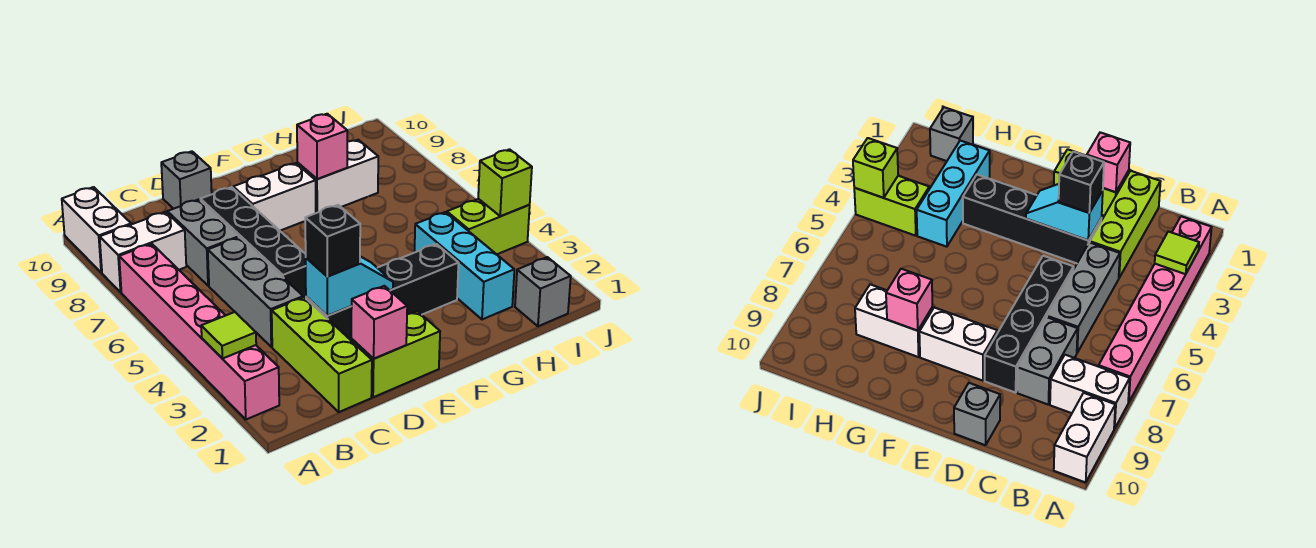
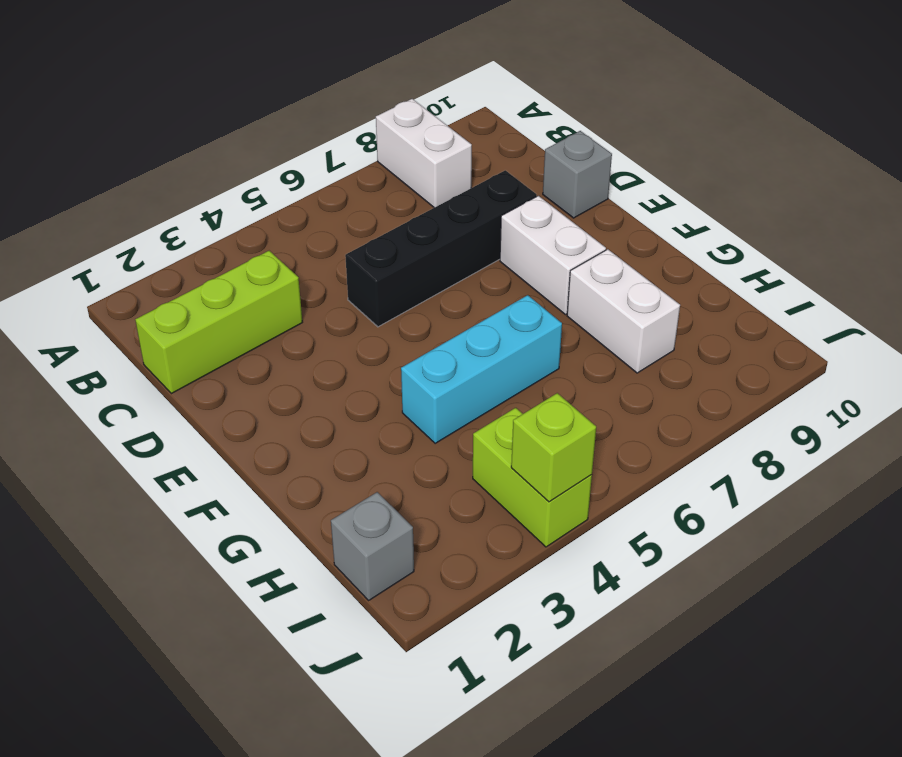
cyan brick G4:G6 level 1 -> cyan brick H2:H4 level 1
none -> pink brick A2:A7 level 1
none -> white brick A9:A10 level 1
none -> grey brick C4:C6 level 1

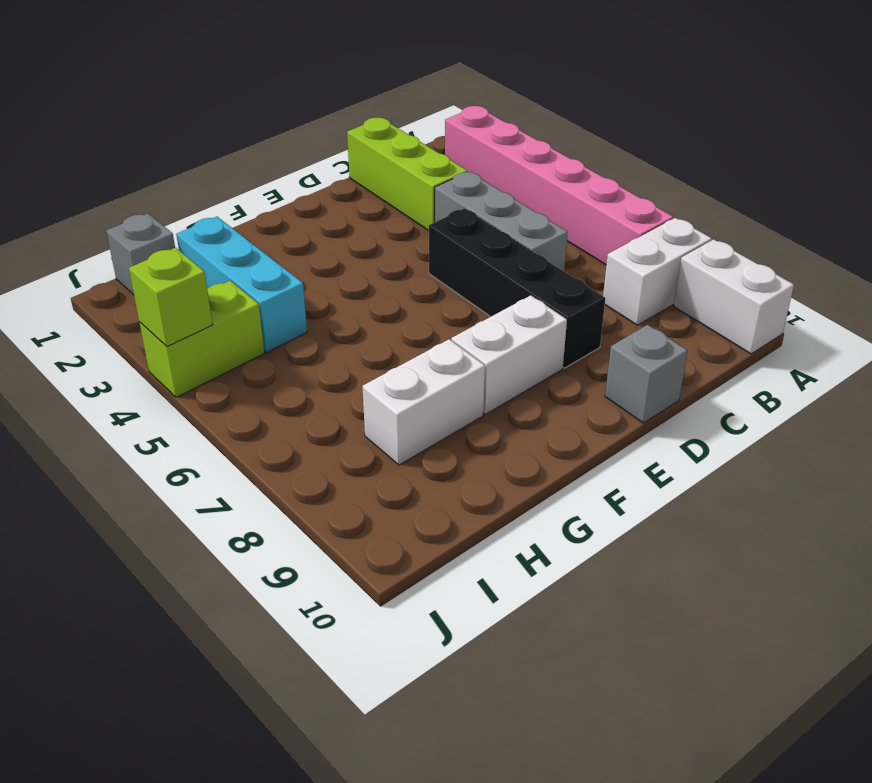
none -> grey brick C7:C8 level 1
none -> lime brick D1:E1 level 1
none -> black brick D3:G3 level 1

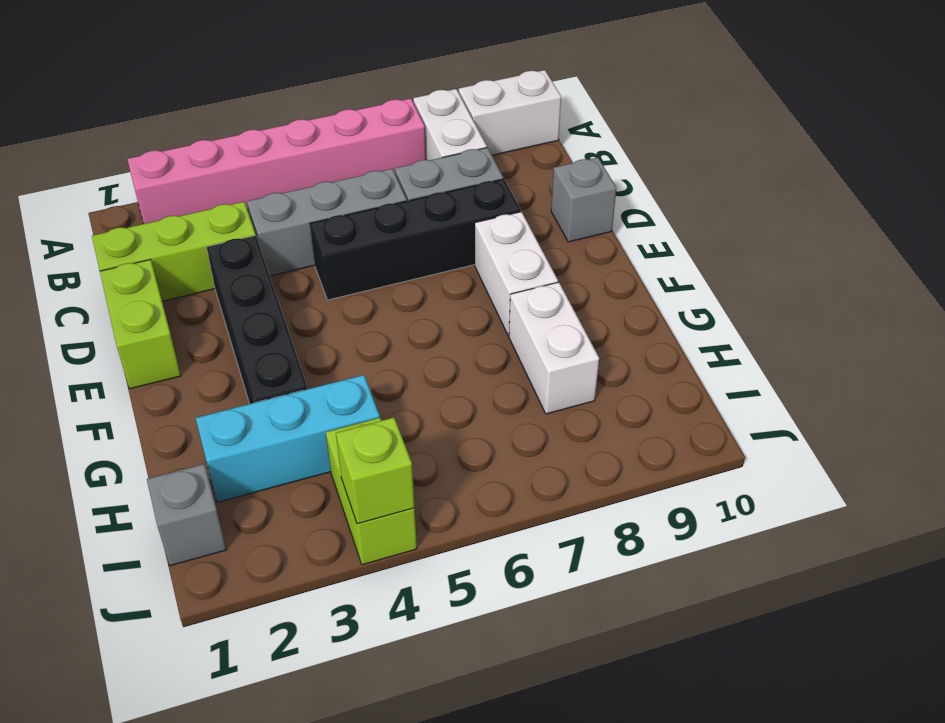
none -> lime tile A3 level 2
none -> pink brick D1 level 2
none -> cyan slope D3:E3 level 2 top D

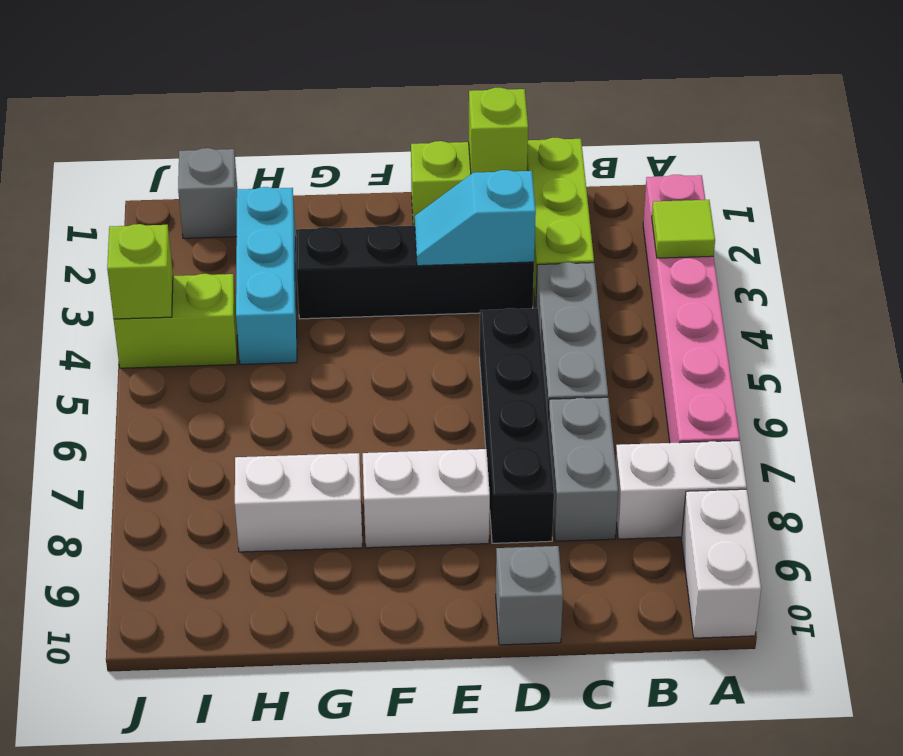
lime brick D1 level 2 -> pink brick D1 level 2
none -> pink brick G8 level 2
none -> black brick D3 level 3

